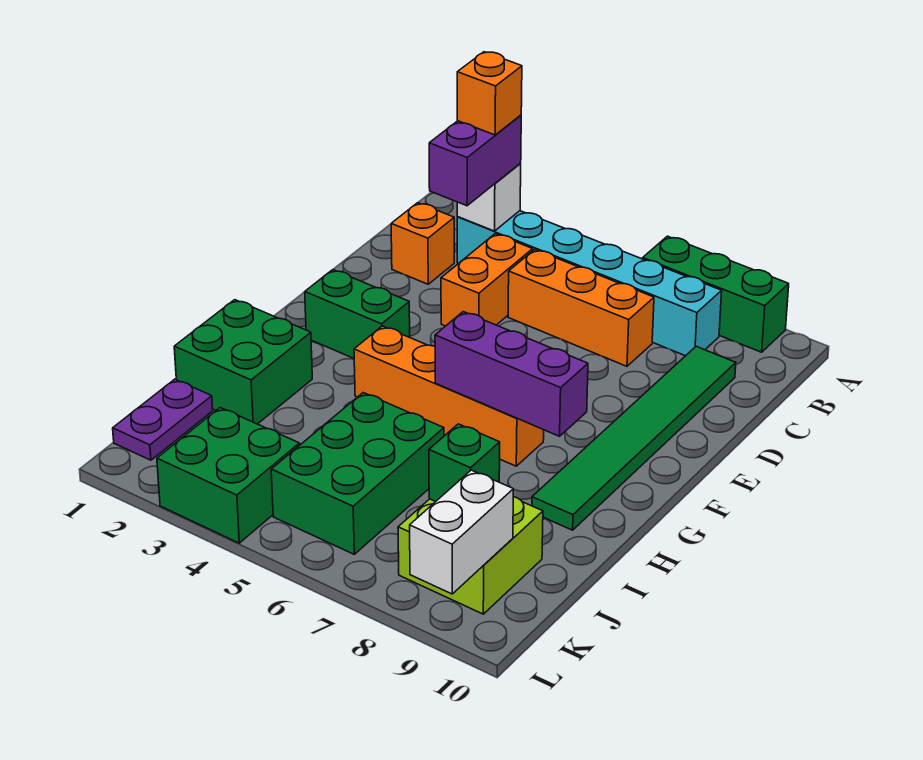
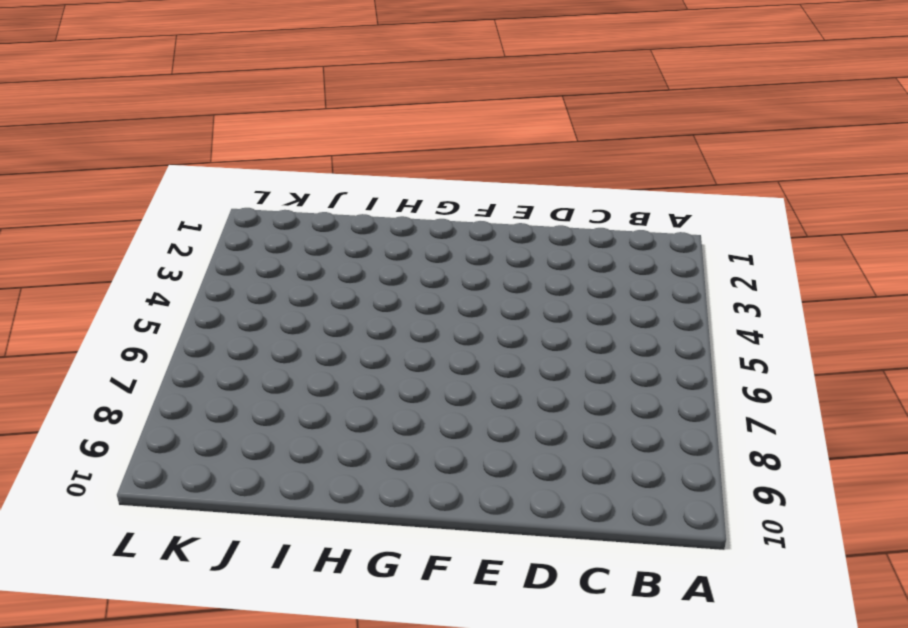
none -> green brick A7:A9 level 1
none -> cyan brick B3:B8 level 1
none -> orange brick C2 level 1

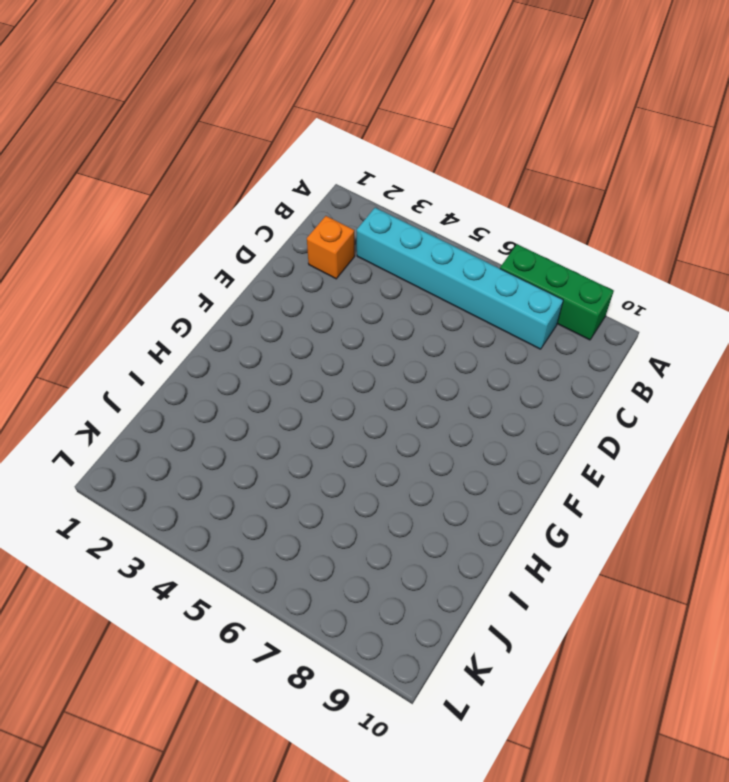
none -> orange brick C4:D4 level 1
none -> orange brick C5:C7 level 1
none -> green tile C9:H9 level 1

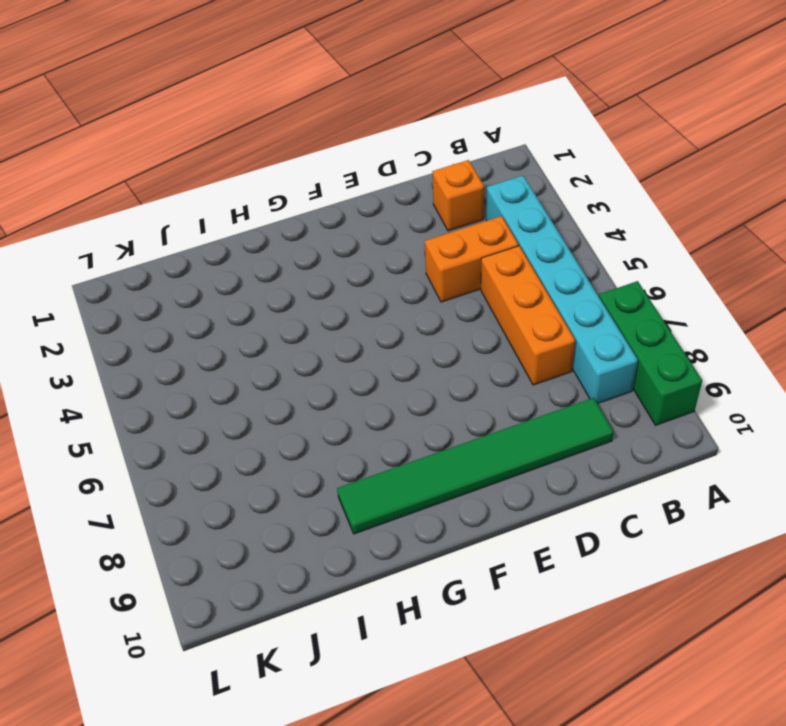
none -> green brick F2:F3 level 1
none -> orange brick G4:G7 level 1
none -> green brick H1:I2 level 1

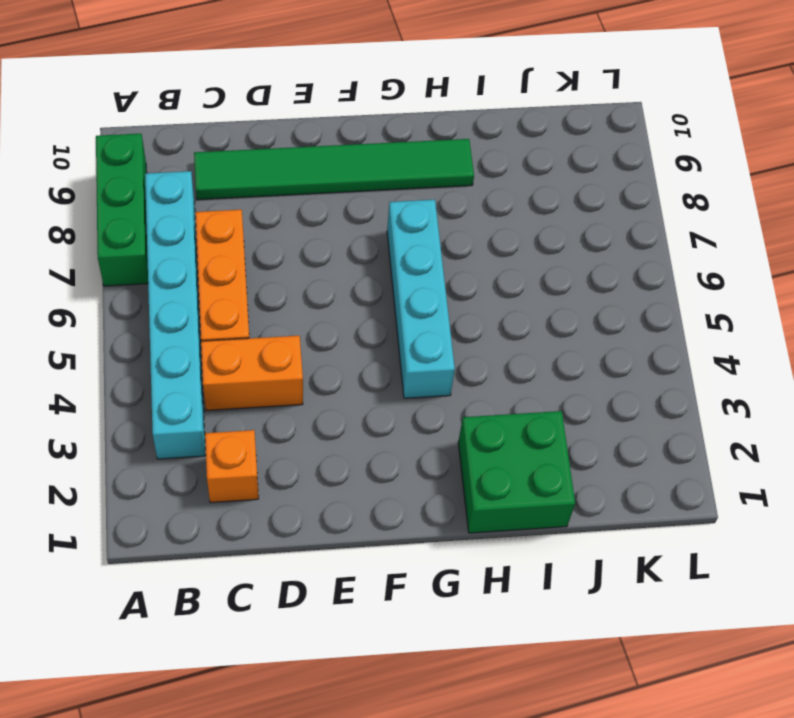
cyan brick G4:G7 level 1 -> orange brick G4:G7 level 1
none -> green brick F2:F3 level 1
none -> green brick I5:K6 level 1
none -> purple plate J1:K1 level 1

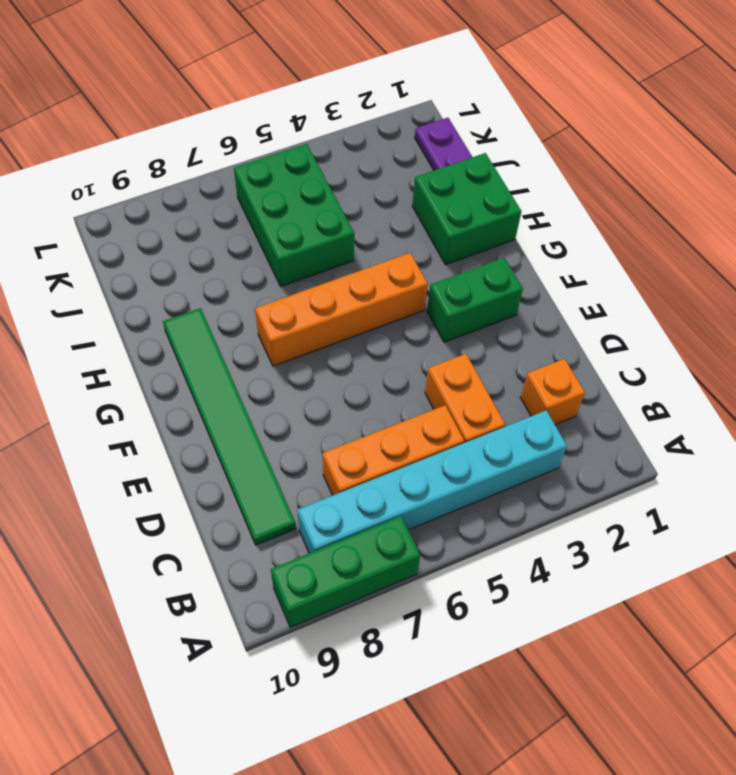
none -> lime brick J8:K9 level 1
none -> green brick K3:L4 level 1
none -> white brick B3 level 2

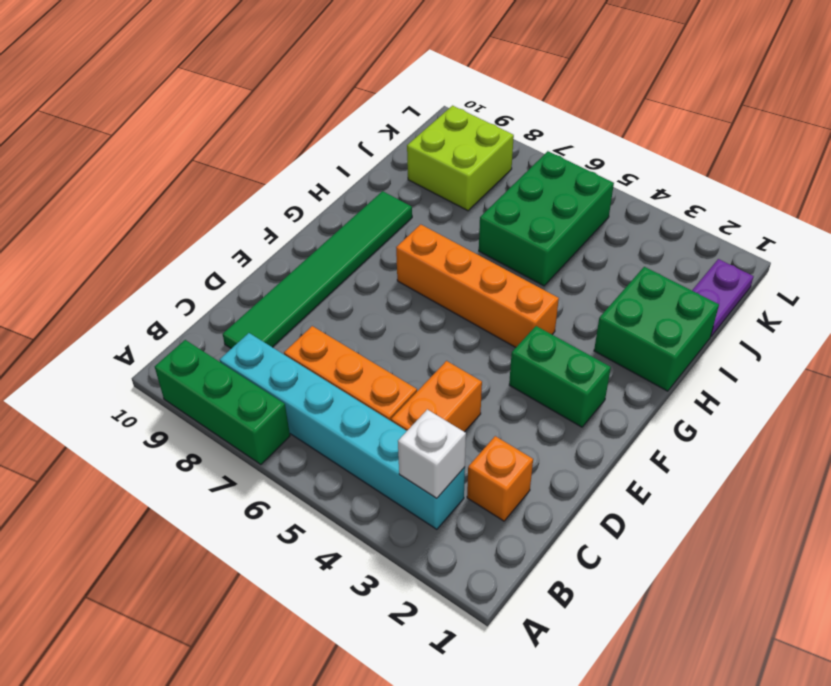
none -> green brick K3:L4 level 1
none -> purple brick G6:G8 level 2
none -> green brick J8 level 2

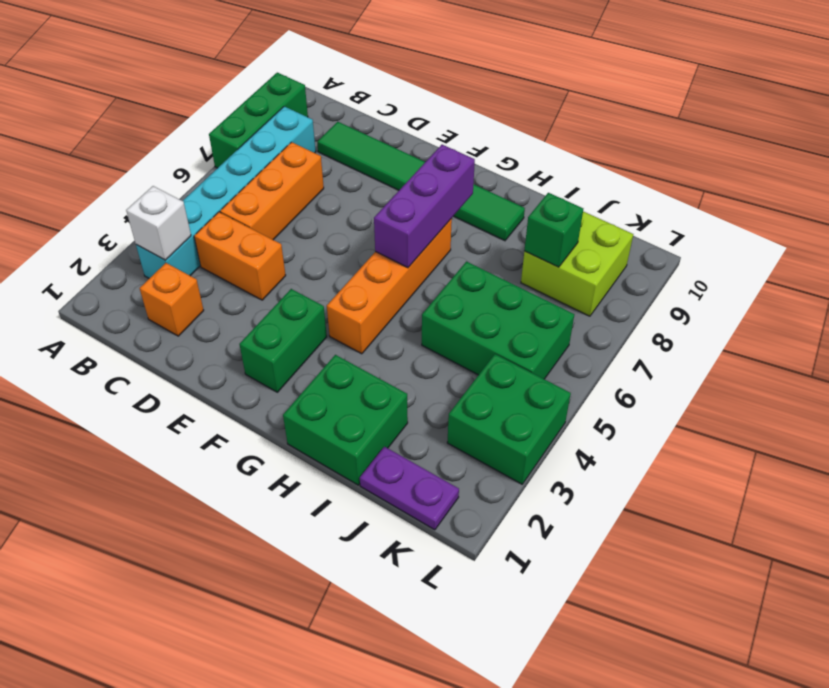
none -> white brick K9:L9 level 2
none -> purple brick B3:C3 level 3
none -> orange brick B3 level 4

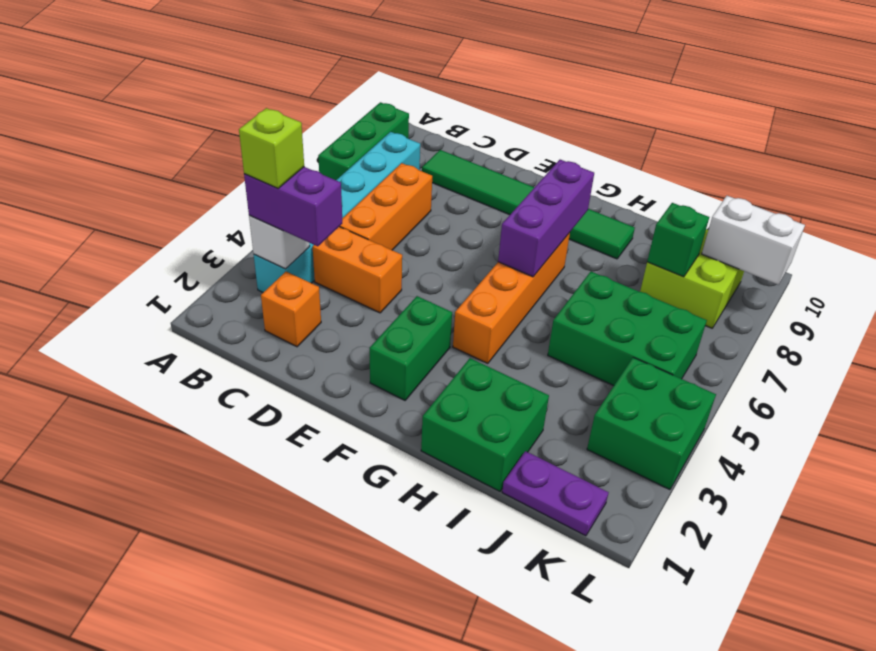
lime brick B3 level 4 -> orange brick B3 level 4

